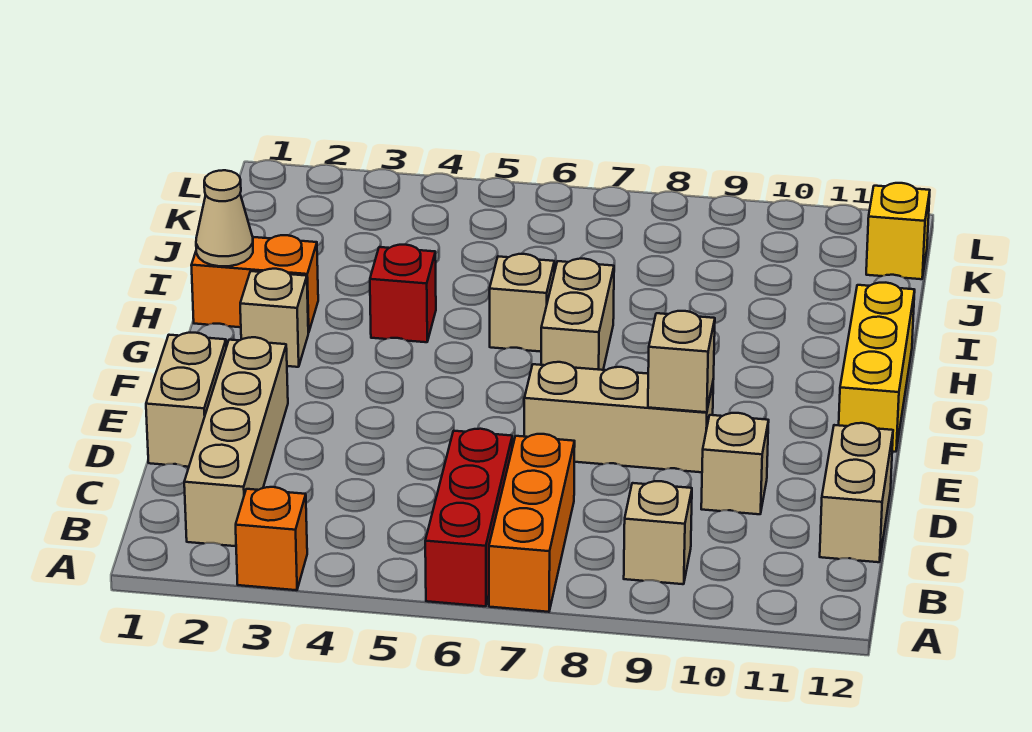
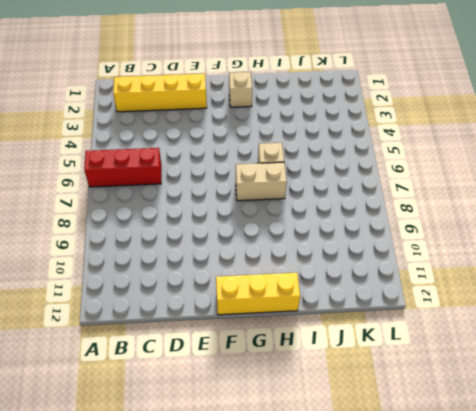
yellow brick B2:E2 level 1 -> tan brick B2:E2 level 1
none -> orange brick A3 level 1
none -> orange brick A7:C7 level 1
none -> tan brick B9 level 1

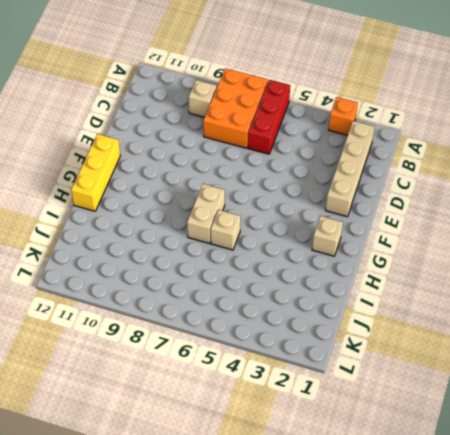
orange brick A7:C8 level 1 -> orange brick A7:C7 level 1
none -> tan brick C12:D12 level 1
none -> tan brick D1:E1 level 1
none -> tan brick D10 level 1

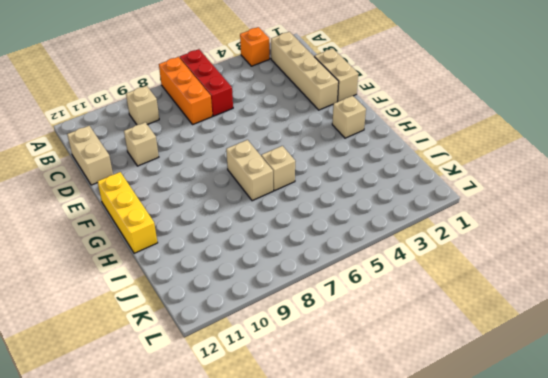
none -> tan brick E7:E9 level 1
none -> orange brick H1:H2 level 1
none -> red brick H4 level 1

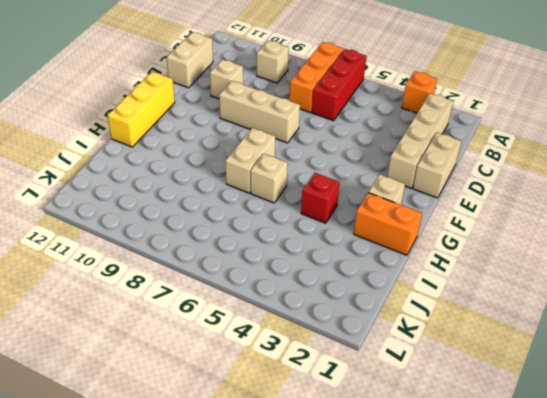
none -> yellow brick K12 level 1
none -> tan brick E9 level 2
none -> tan cone H1 level 2

